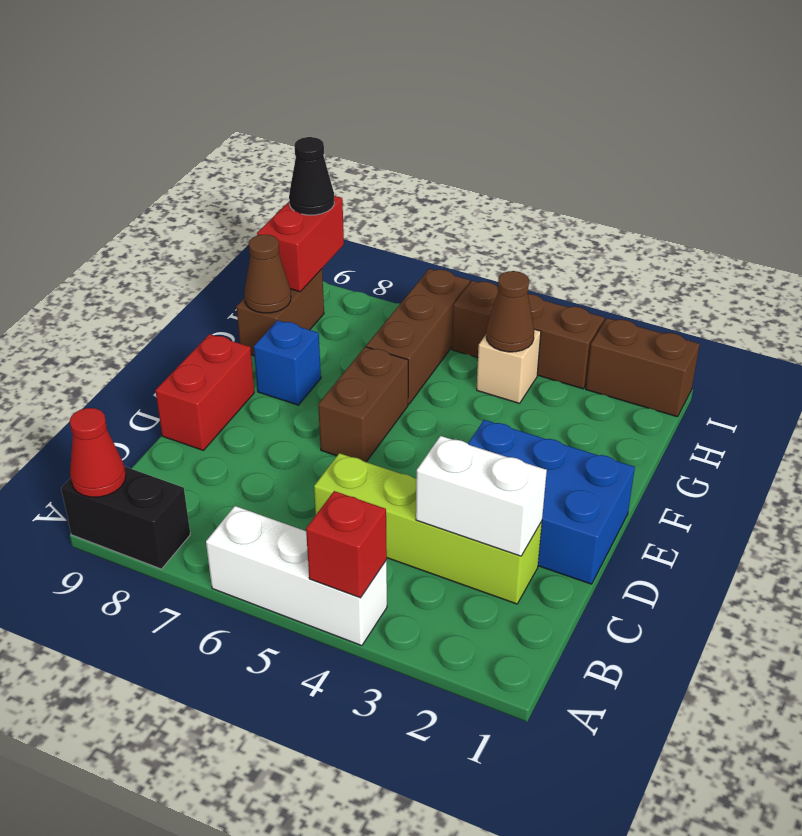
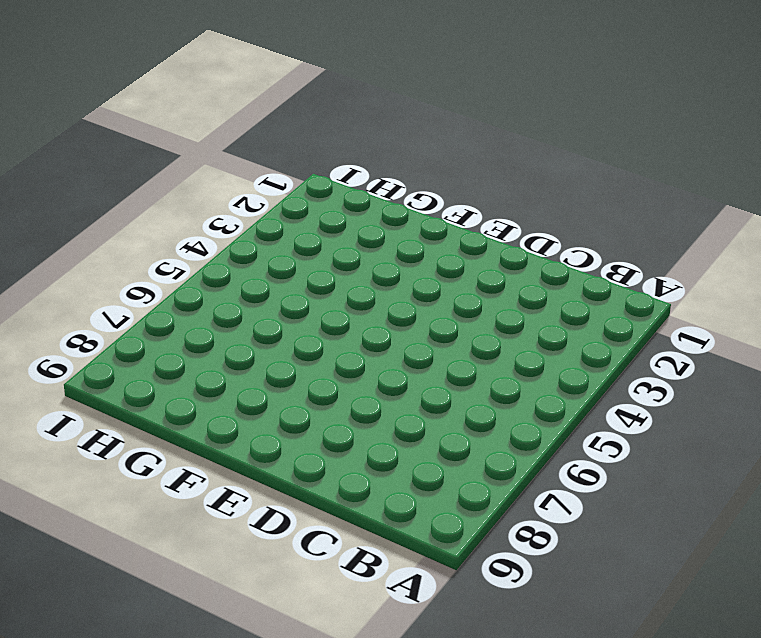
none -> white brick A4:A6 level 1
none -> black brick A8:A9 level 1
none -> lime brick C2:C5 level 1

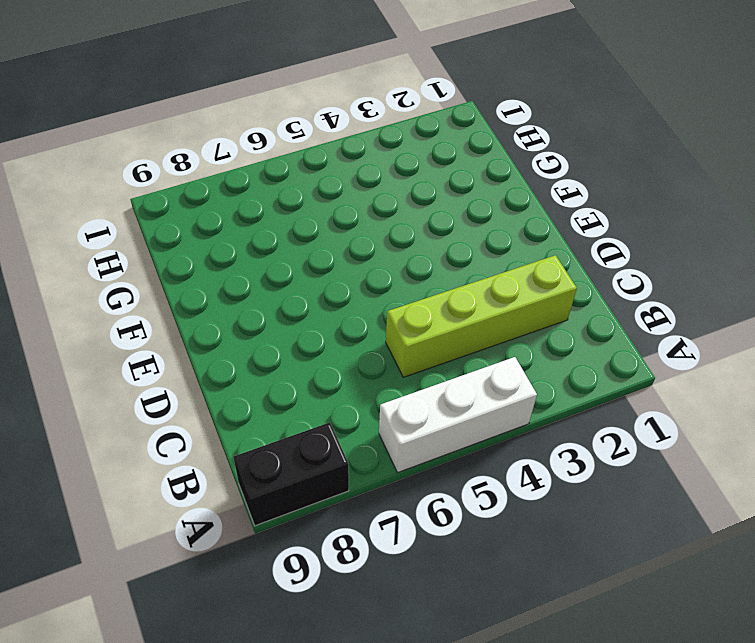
none -> blue brick D1:E3 level 1
none -> red brick D9:E9 level 1
none -> brown brick E6:F6 level 1

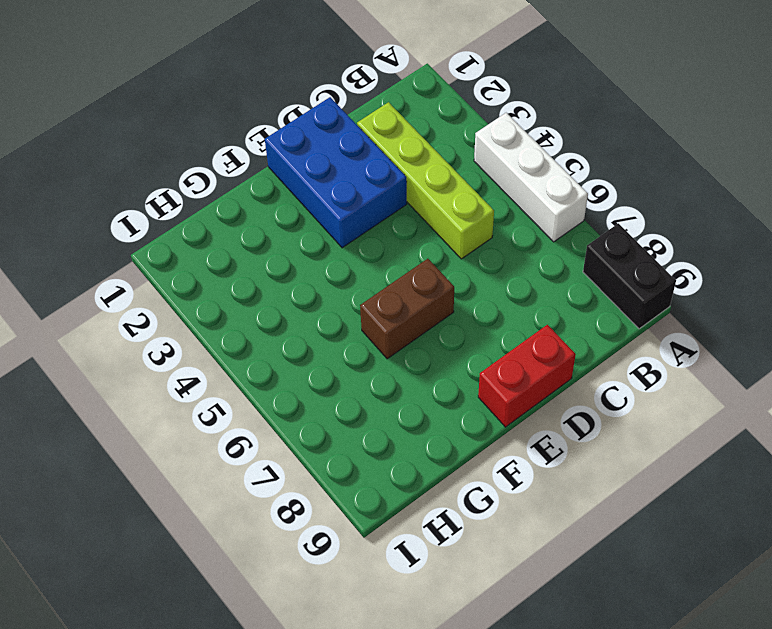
none -> blue brick F8 level 1
none -> brown brick G6:I6 level 1
none -> brown brick G9:H9 level 1

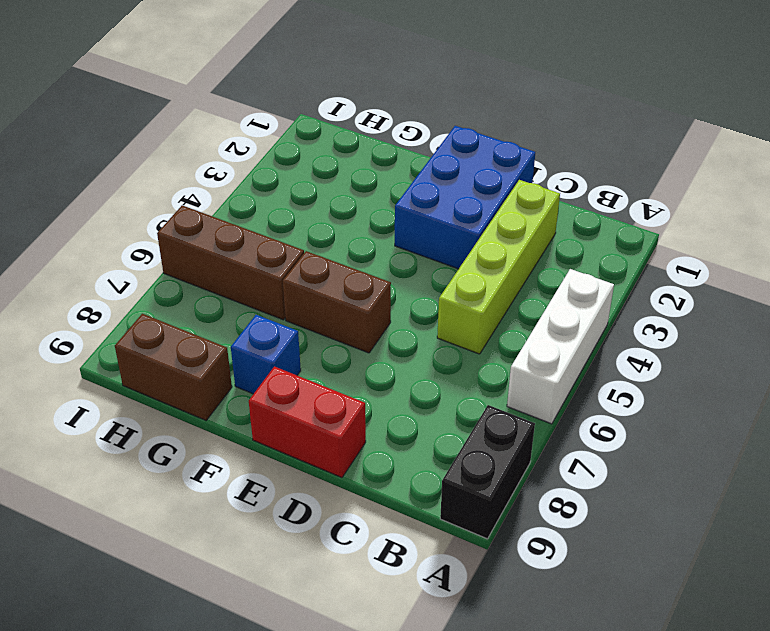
none -> tan brick H4 level 1
none -> brown brick I1:I2 level 1
none -> brown brick I3:I5 level 1

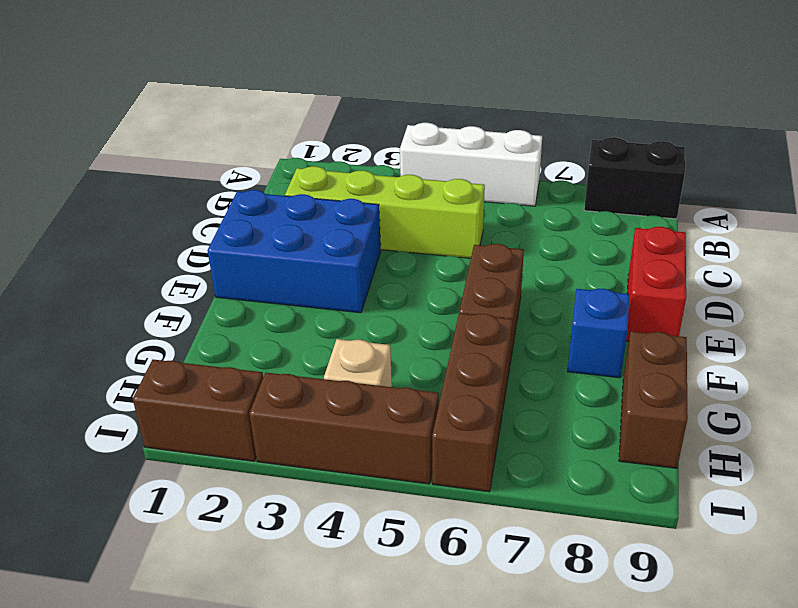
none -> red brick A4 level 2
none -> red cone A9 level 2
none -> white brick C2:C3 level 2

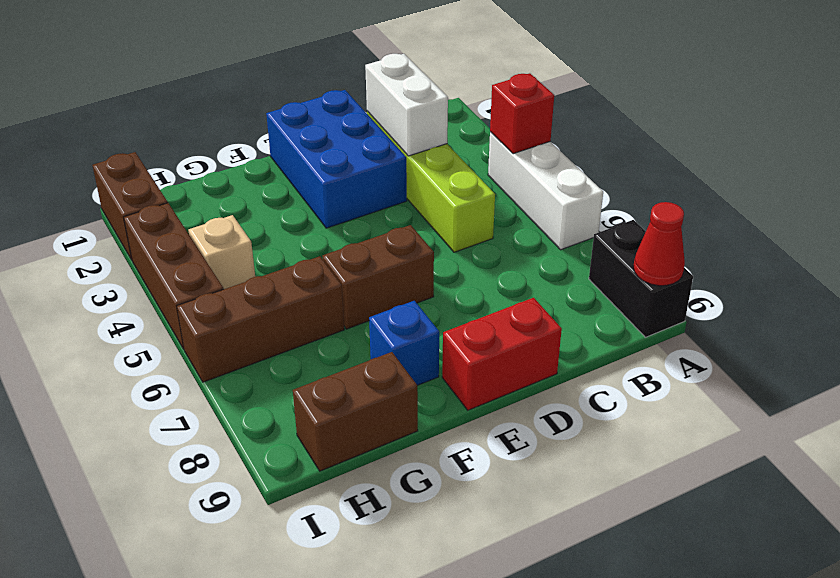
none -> brown cone G9 level 2
none -> brown cone H4 level 2
none -> red brick H9:I9 level 2

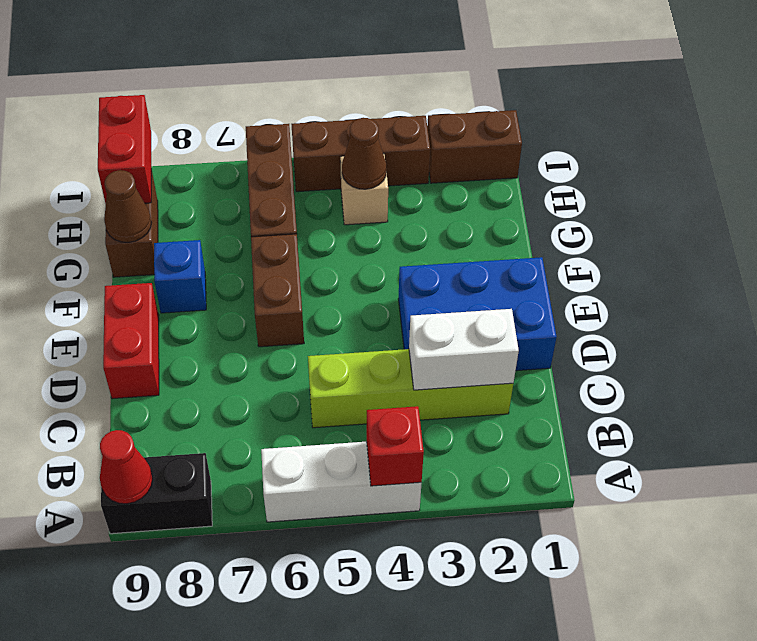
none -> black cone I9 level 3

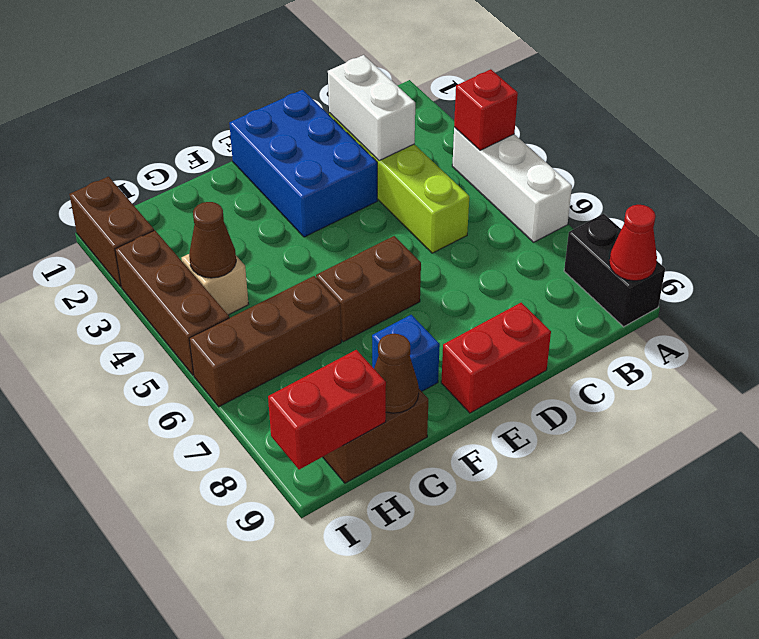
none -> black cone I9 level 3

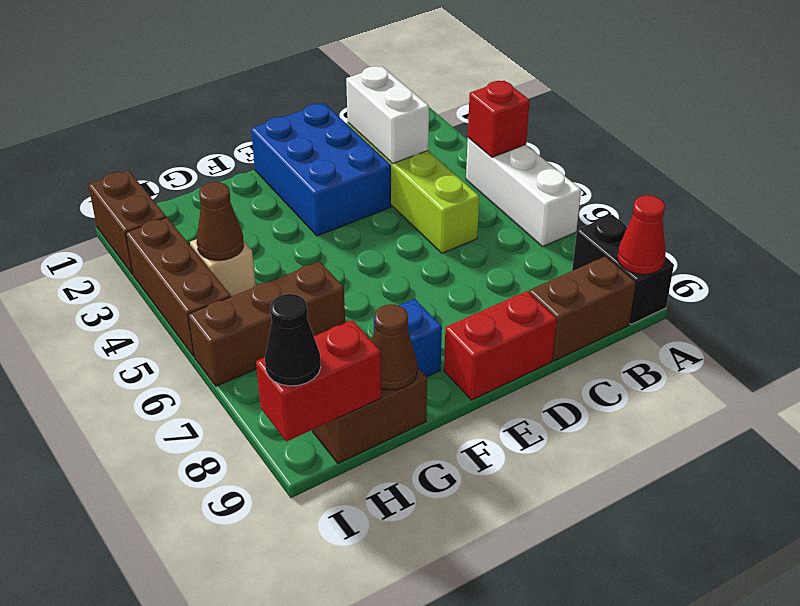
brown brick B9:C9 level 1 -> brown brick E6:F6 level 1

